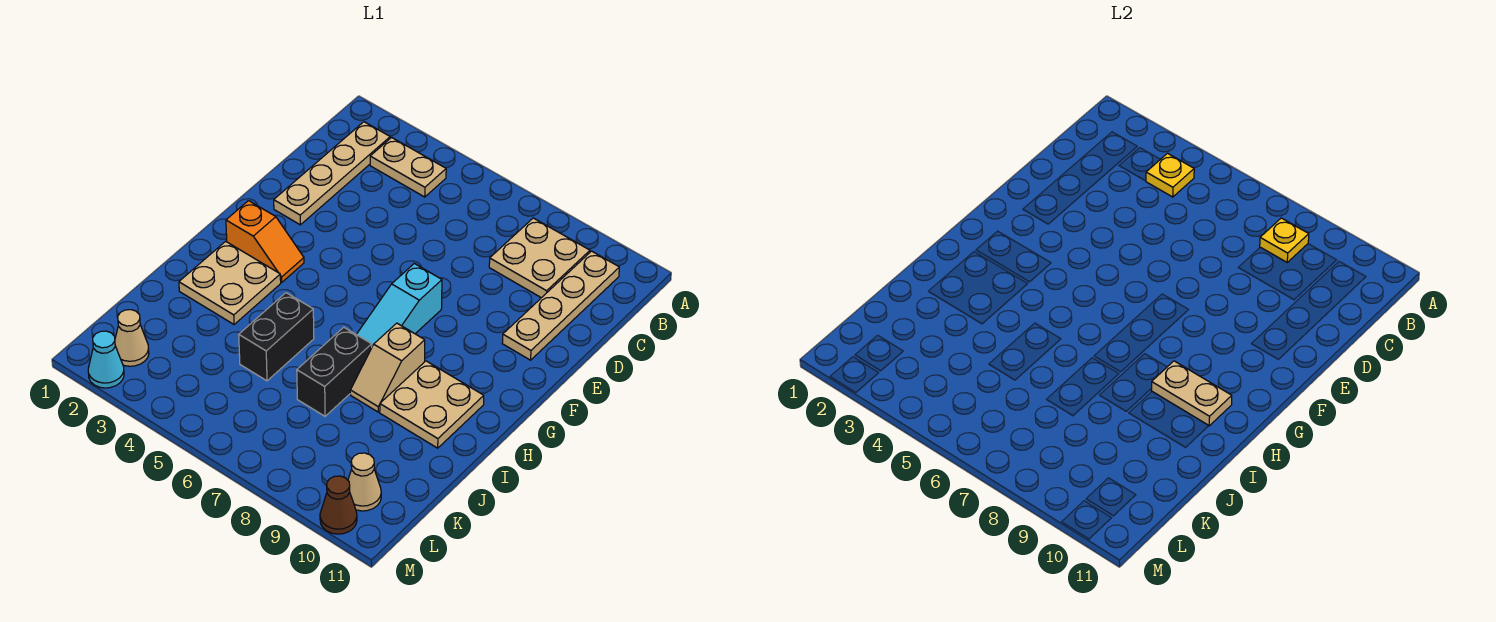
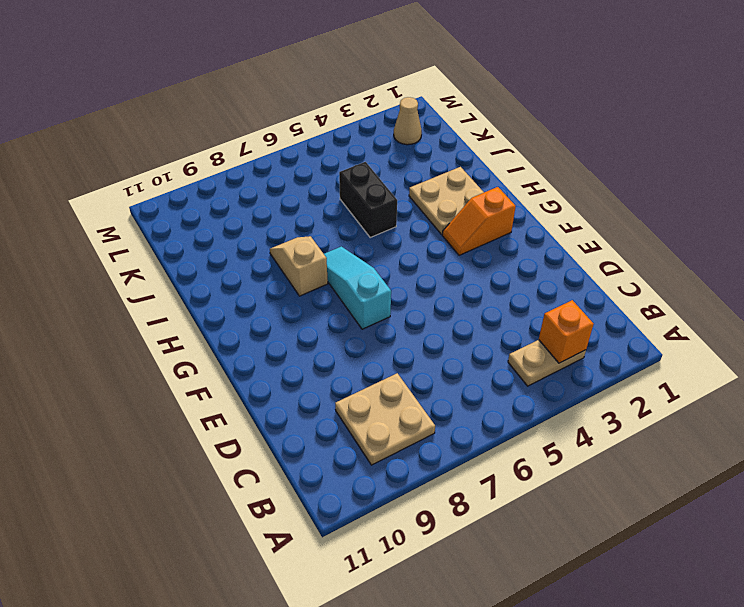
orange brick B3 level 2 -> none
none -> tan plate B2:E2 level 1
none -> tan plate B10:E10 level 1
none -> tan plate H9:I10 level 1

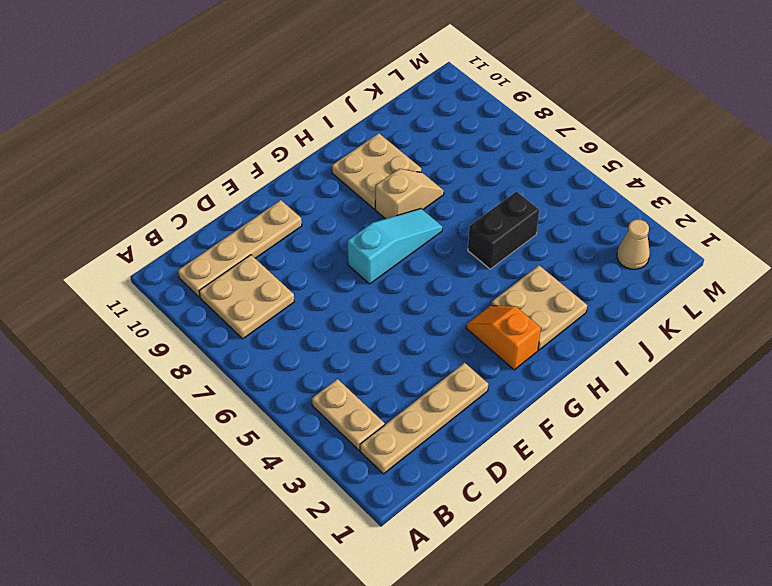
none -> black brick I7:J7 level 1
none -> tan cone L10 level 1
none -> cyan cone M2 level 1

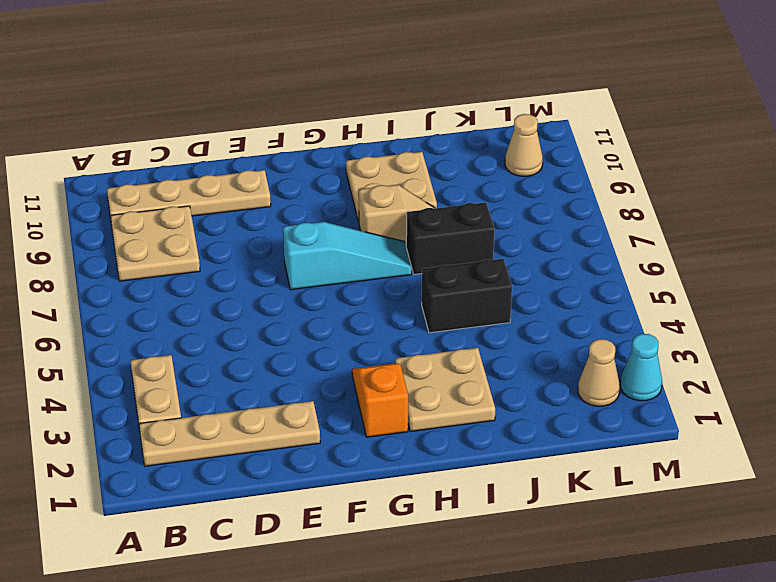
none -> brown cone M10 level 1
none -> yellow plate B4 level 2
none -> yellow plate B8 level 2

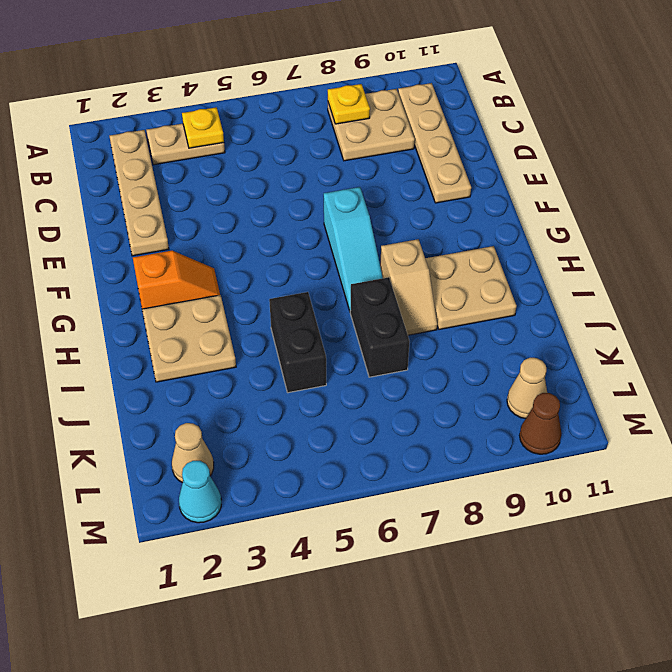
none -> tan plate H9:H10 level 2

